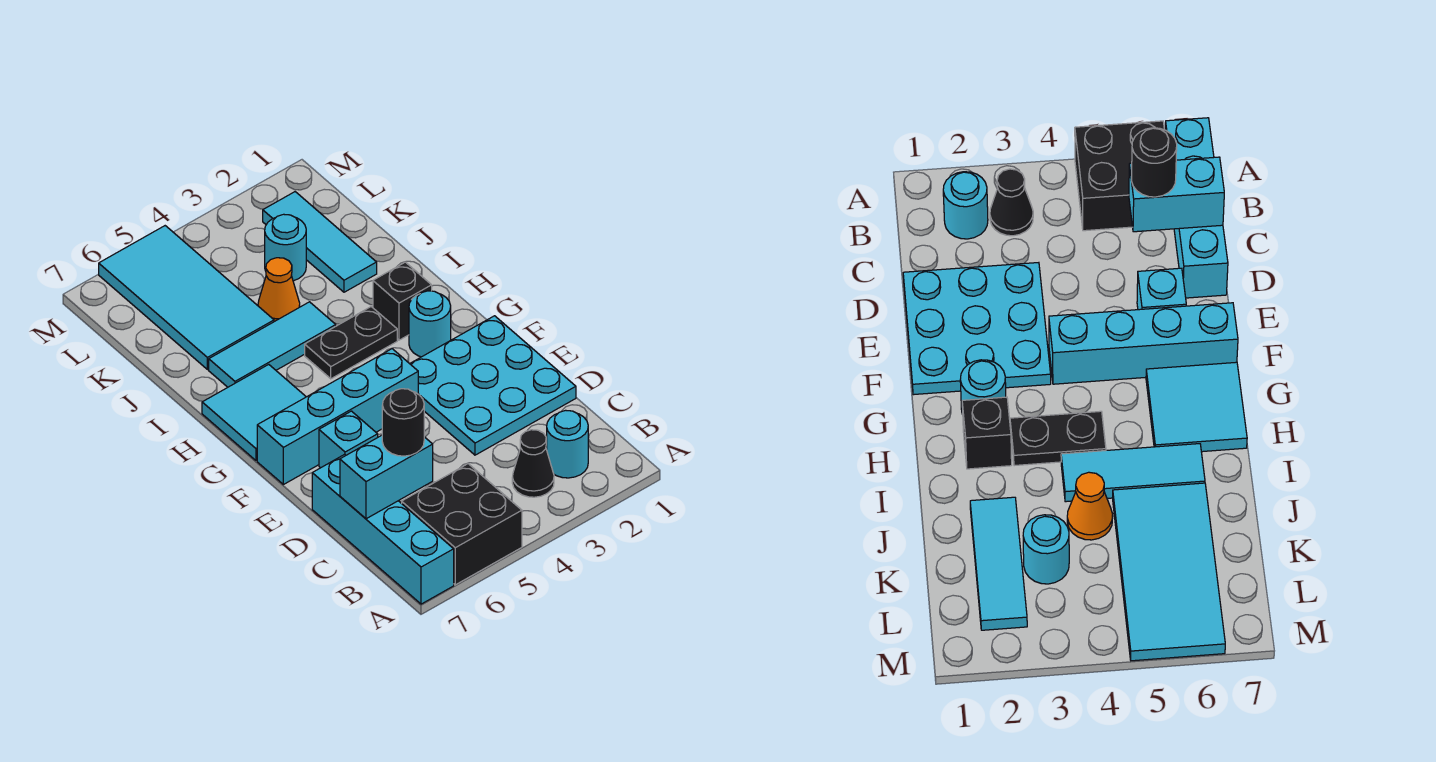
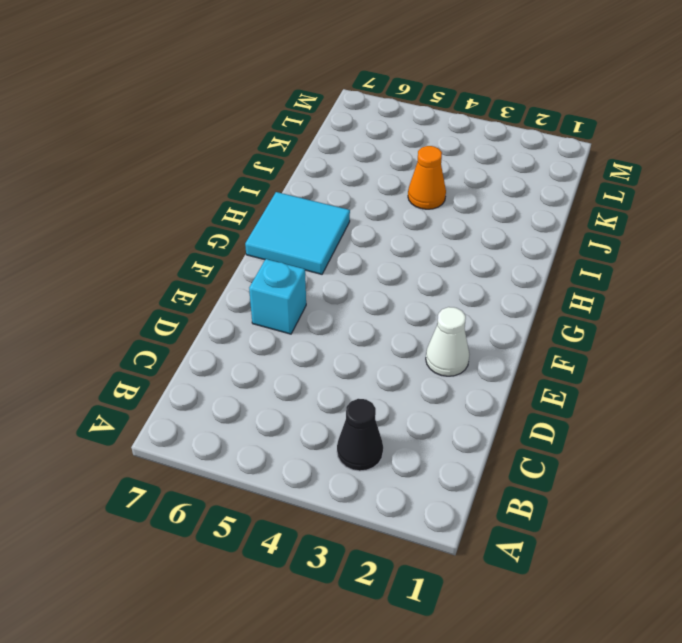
white cone E2 level 1 -> cyan plate D1:F3 level 1
none -> black brick A5:B6 level 1
none -> cyan brick A7:D7 level 1
none -> cyan round brick B2 level 1

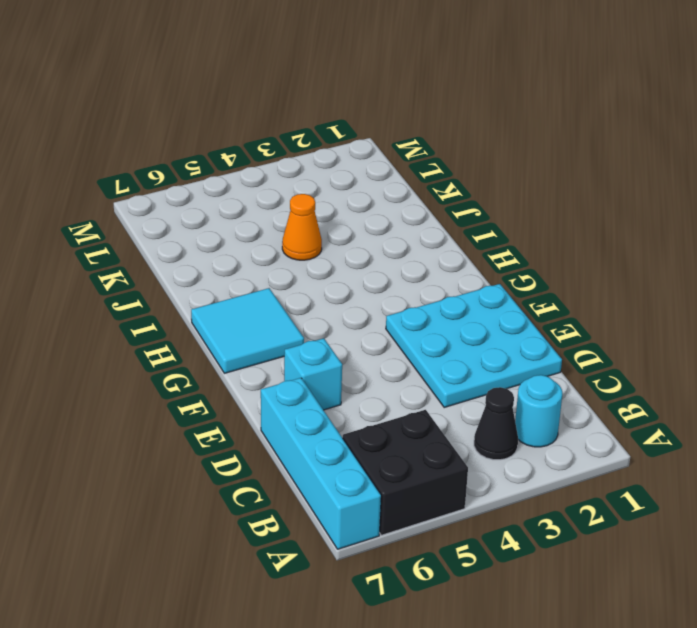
none -> cyan brick F4:F7 level 1
none -> cyan round brick G2 level 1
none -> black brick H2 level 1

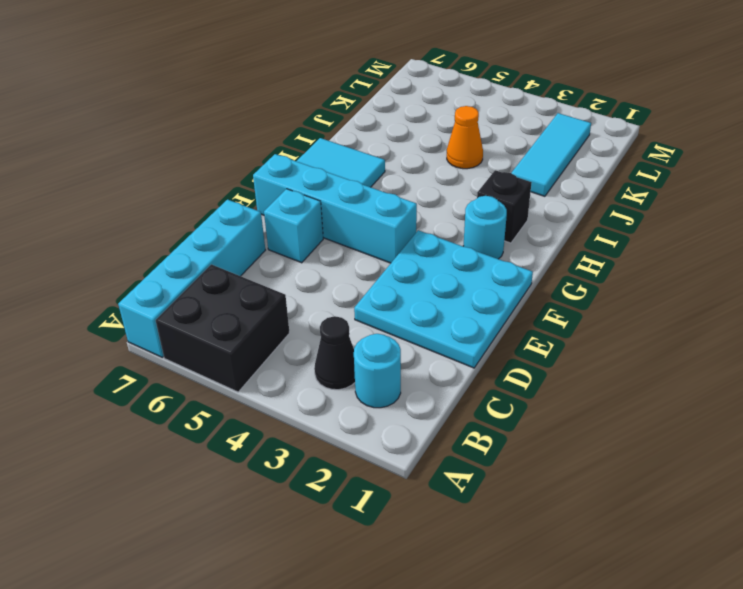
none -> black plate H3:H4 level 1
none -> cyan tile I4:I6 level 1
none -> cyan tile J5:M6 level 1

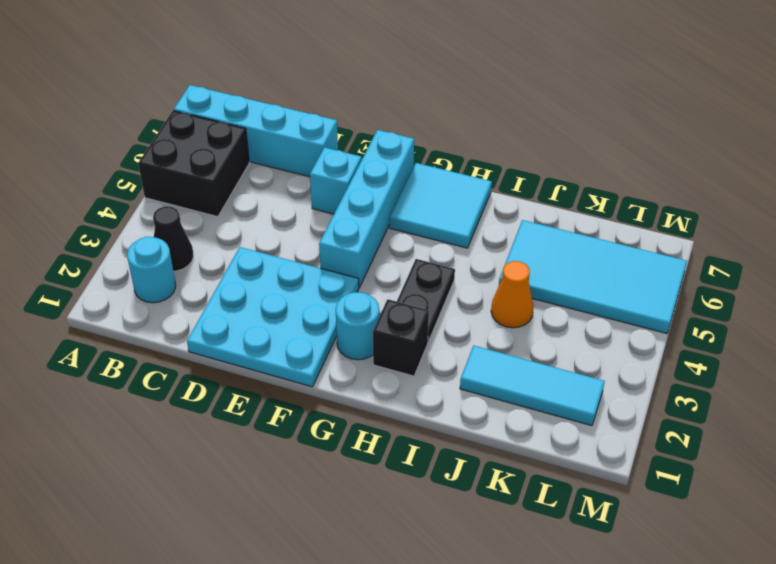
none -> cyan tile I4:I6 level 1
none -> cyan round brick K3 level 1
none -> cyan brick C6:C7 level 2

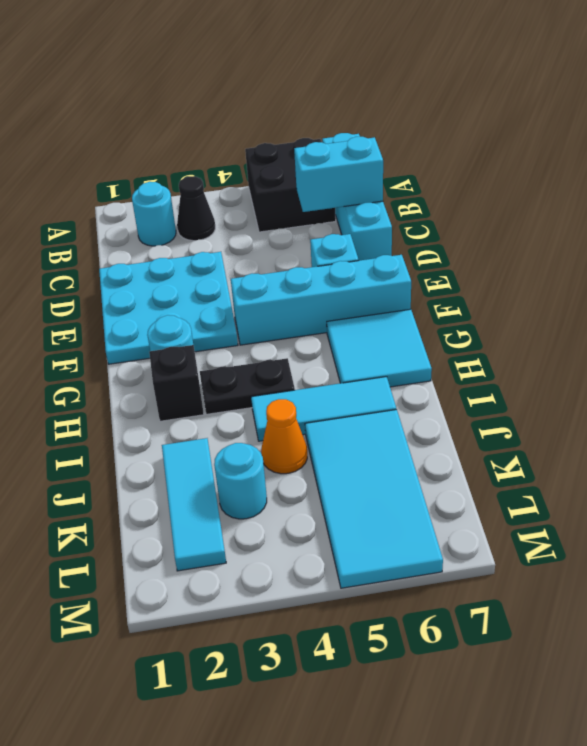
none -> black round brick C6 level 3

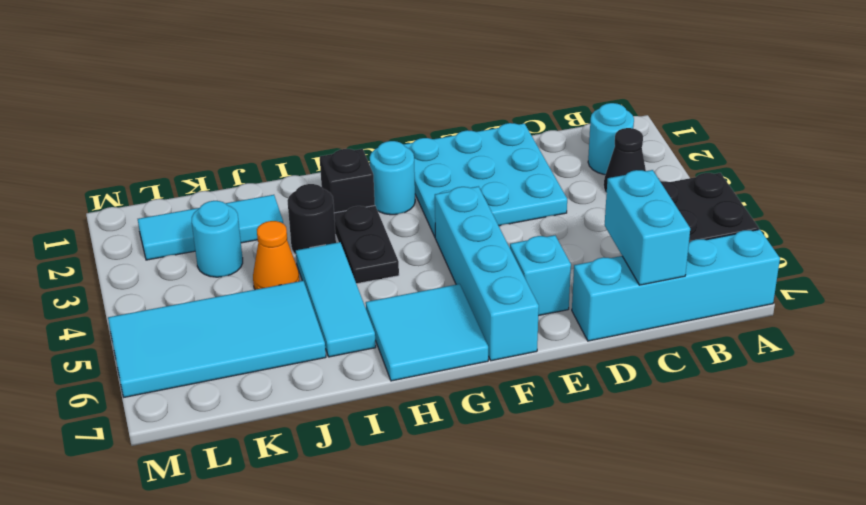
black round brick I3 level 1 -> black round brick C6 level 3

